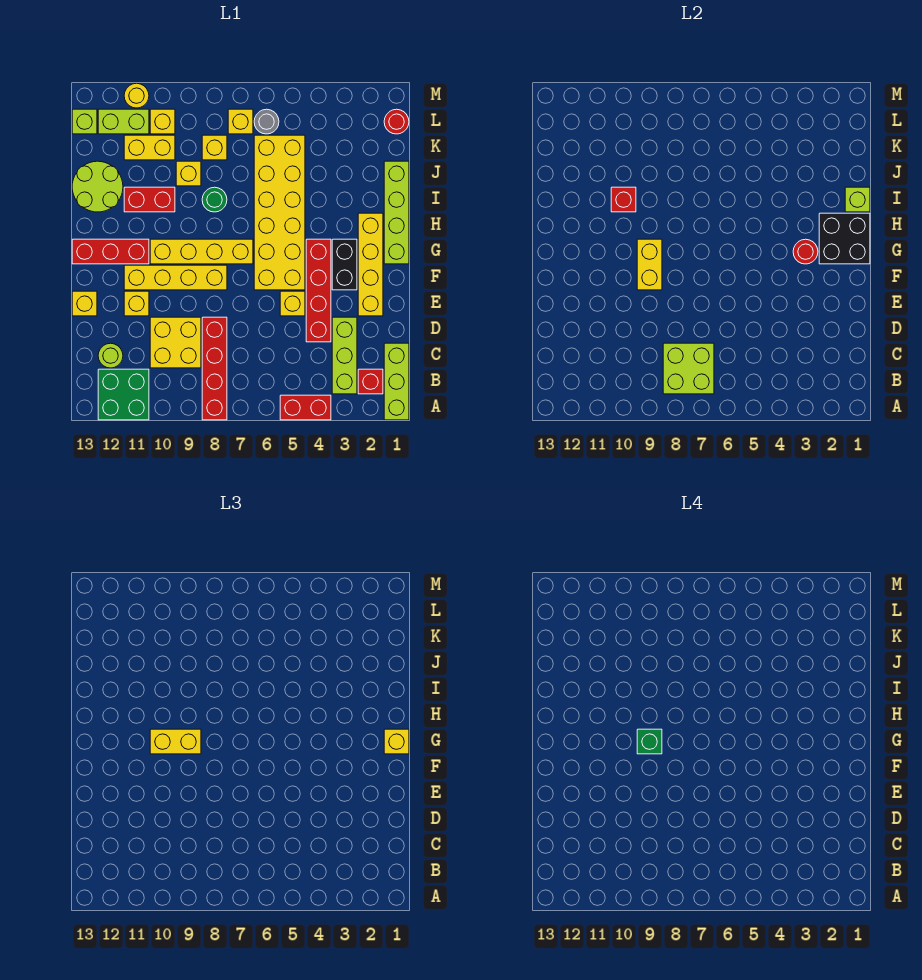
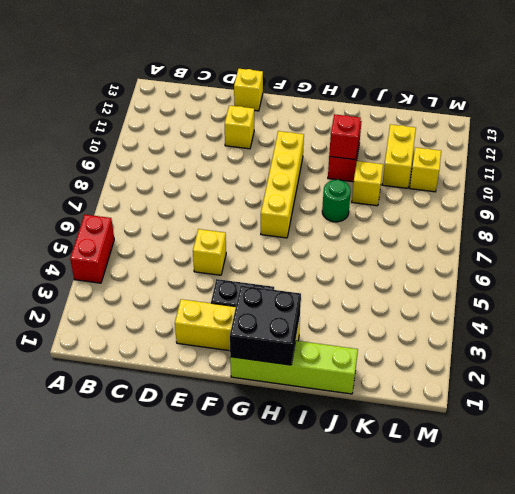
none -> lime brick A1:C1 level 1
none -> red brick A8:D8 level 1
none -> green brick A11:B12 level 1
none -> red brick B2 level 1

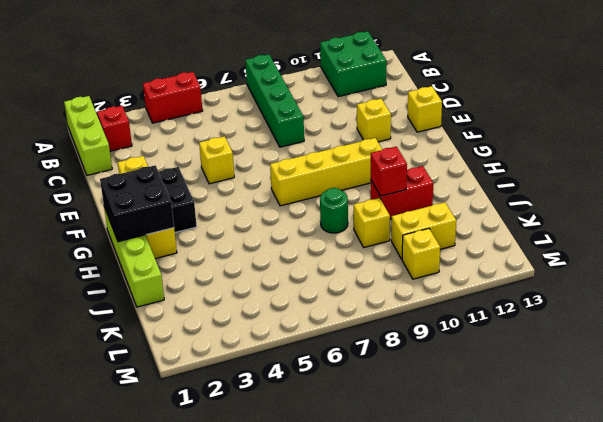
green brick A8:D8 level 1 -> red brick A8:D8 level 1
none -> lime brick B3:D3 level 1
none -> yellow brick C9:D10 level 1
none -> lime round brick C12 level 1
none -> red brick D4:G4 level 1

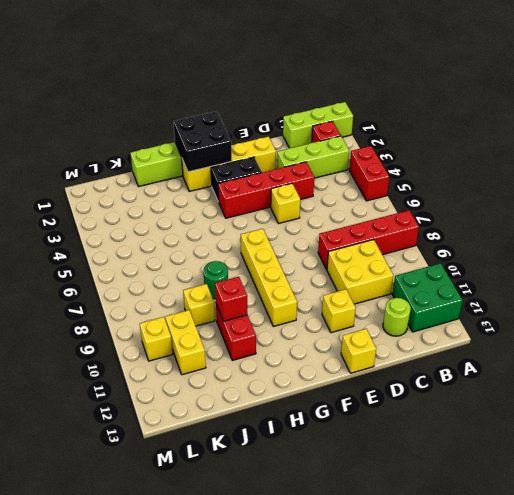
none -> yellow brick F5:K6 level 1
none -> yellow brick F8:F11 level 1
none -> red brick G11:G13 level 1
none -> lime round brick I12:J13 level 1

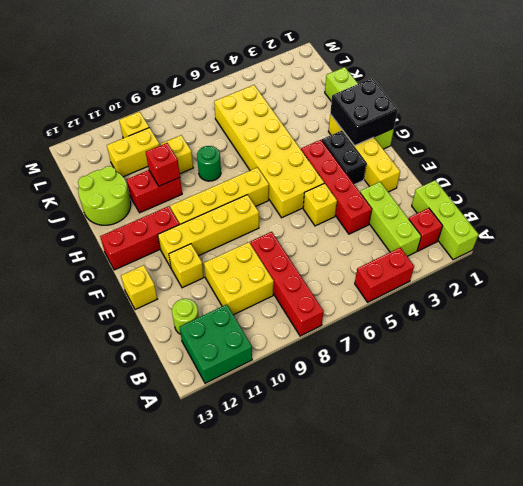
none -> yellow brick K8 level 1
none -> red round brick L1 level 1
none -> grey round brick L6 level 1
none -> yellow brick L7 level 1

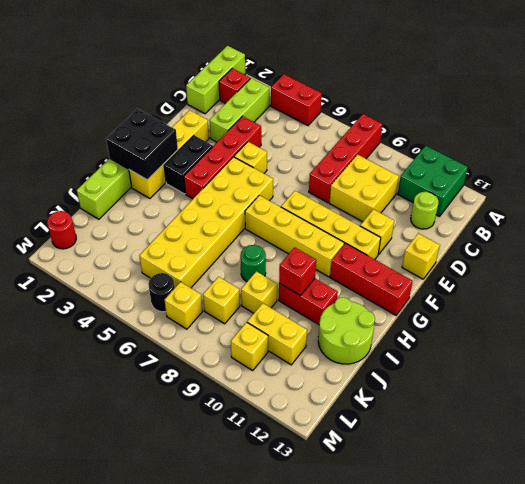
black round brick L6 level 1 -> grey round brick L6 level 1
none -> lime brick L11:L12 level 1
none -> lime brick L13 level 1
none -> yellow round brick M11 level 1
none -> lime brick B7:C8 level 2

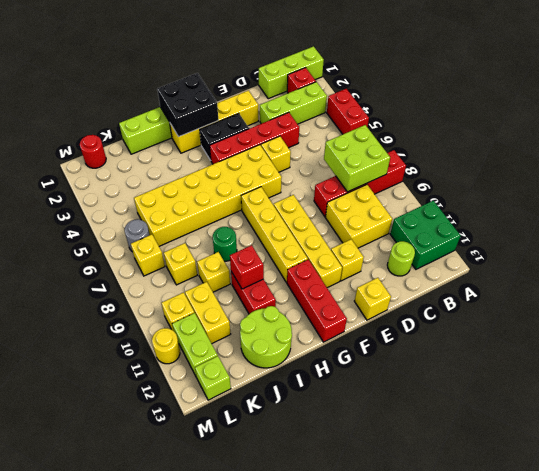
none -> yellow brick F9:G9 level 2
none -> red round brick G3 level 2
none -> lime brick I1 level 2
none -> yellow brick G1 level 3

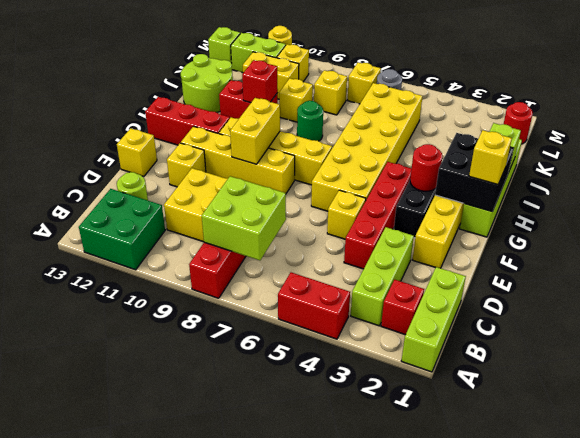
none -> yellow brick G9:G10 level 3
none -> green brick G9 level 4

